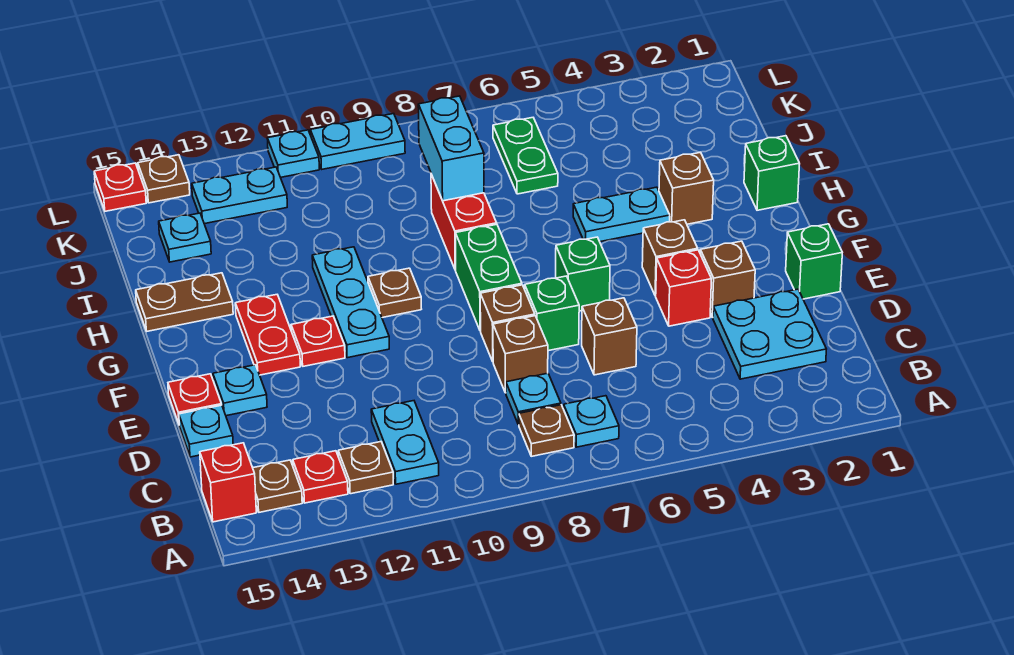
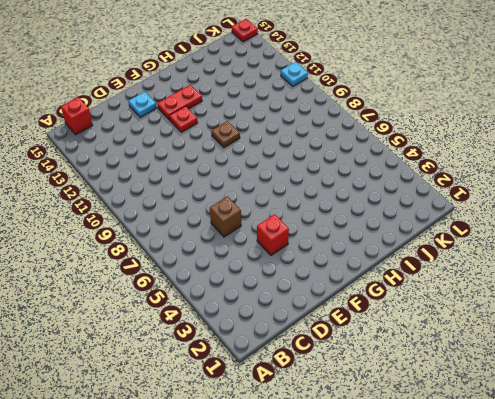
none -> cyan plate B7 level 1
none -> brown plate B8 level 1
none -> cyan plate B11:C11 level 1
none -> brown plate B12 level 1

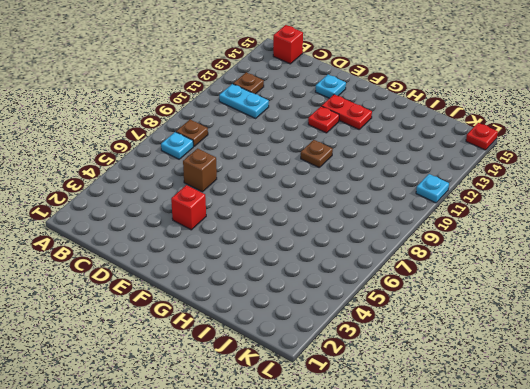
none -> red plate B13 level 1
none -> brown plate B14 level 1
none -> cyan plate C2:D3 level 1
none -> cyan plate C8 level 1

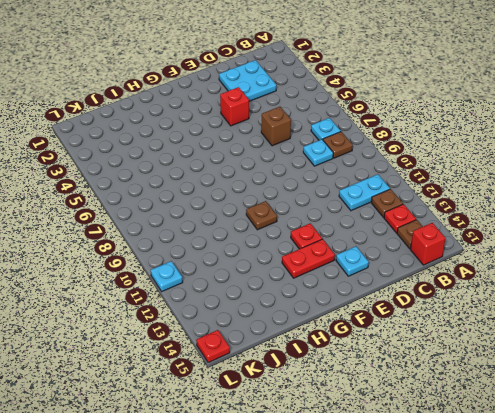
none -> brown brick D8 level 1
none -> cyan plate D15 level 1
none -> green brick E1 level 1
none -> brown brick E3 level 1

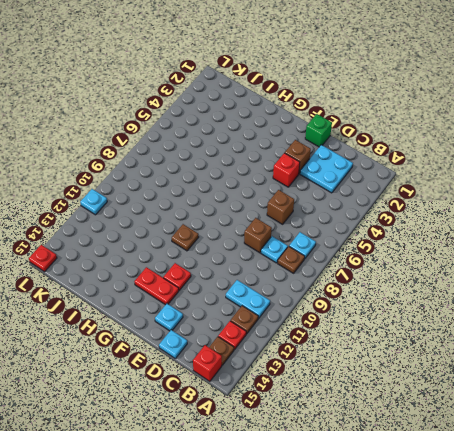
none -> green brick E7 level 1
none -> brown brick E8 level 1
none -> red plate E15 level 1
none -> brown brick F4 level 1

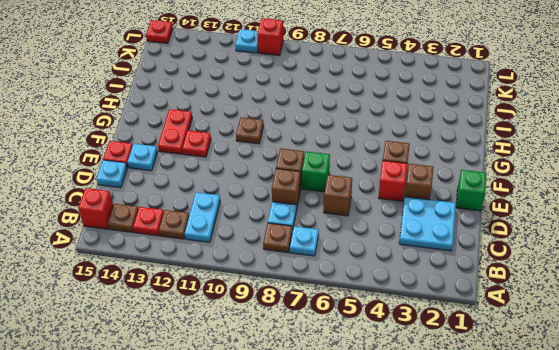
red brick L10 level 1 -> cyan plate L9:L10 level 1
none -> green brick F6 level 1
none -> green brick F8:G8 level 1
none -> cyan plate F11:H11 level 1
none -> green brick H1 level 1

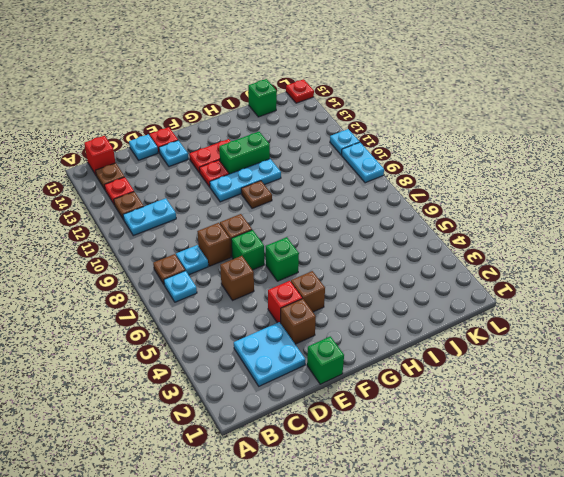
green brick G12:H12 level 1 -> green brick F8:G8 level 1
green brick J15 level 1 -> green brick H1 level 1
none -> brown brick H3 level 1
none -> cyan plate H4:H5 level 1
none -> red brick H8:I8 level 1
none -> brown plate H14:H15 level 1

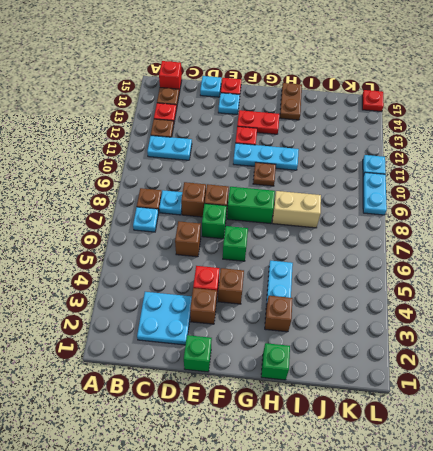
tan brick H8:I8 level 1 -> red brick H8:I8 level 1
none -> green plate J6:K6 level 1
none -> cyan plate J14 level 1
none -> cyan plate K12:K13 level 1
none -> brown plate L14 level 1

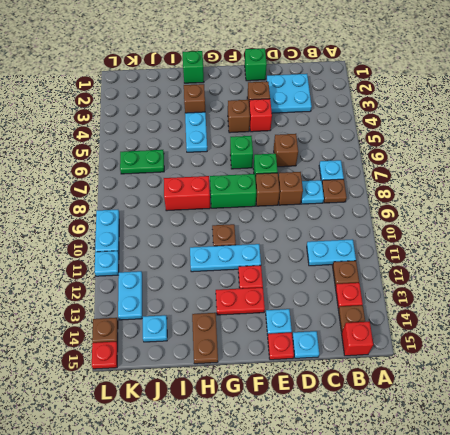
none -> cyan brick I8:J8 level 2

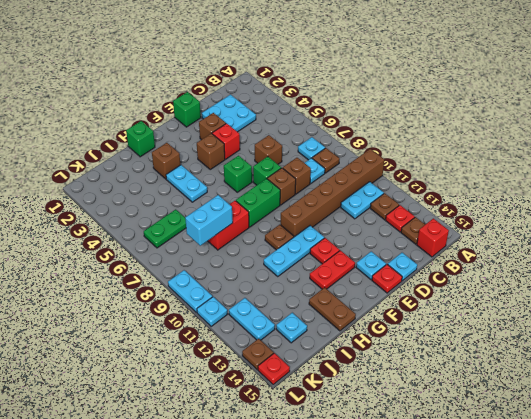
brown brick A10:F10 level 1 -> none

